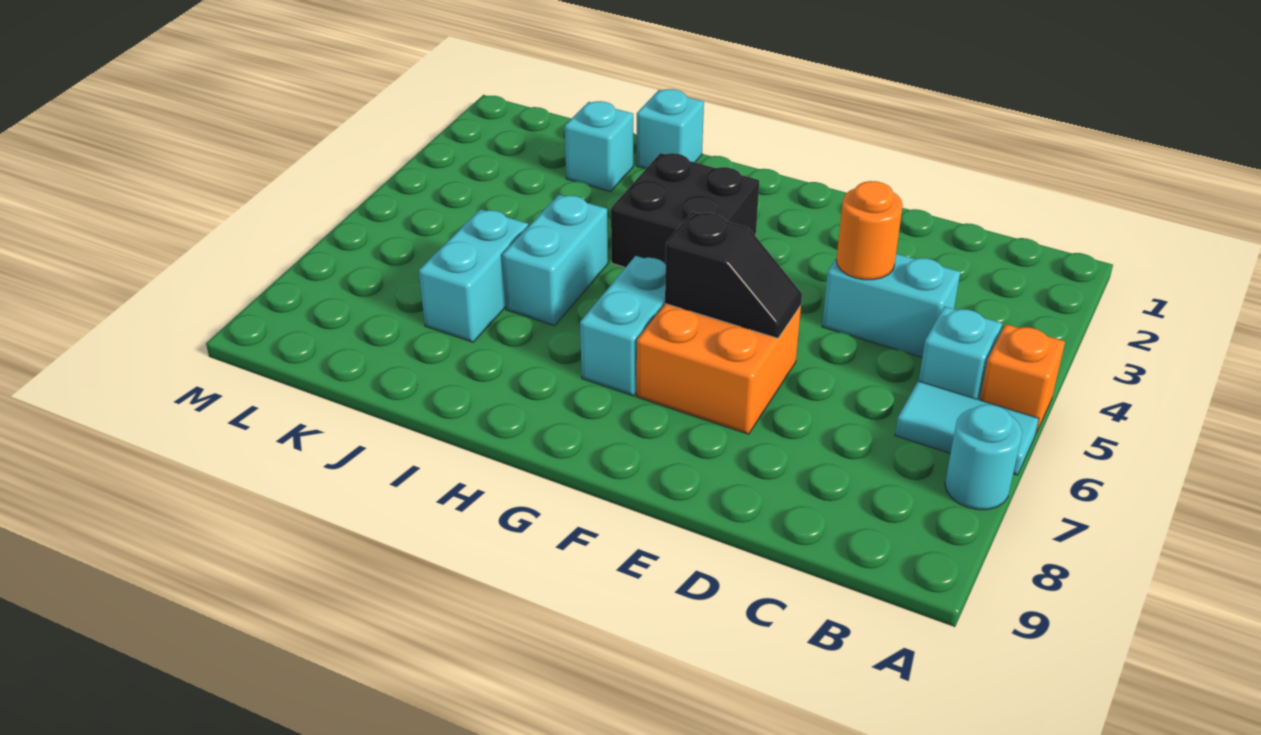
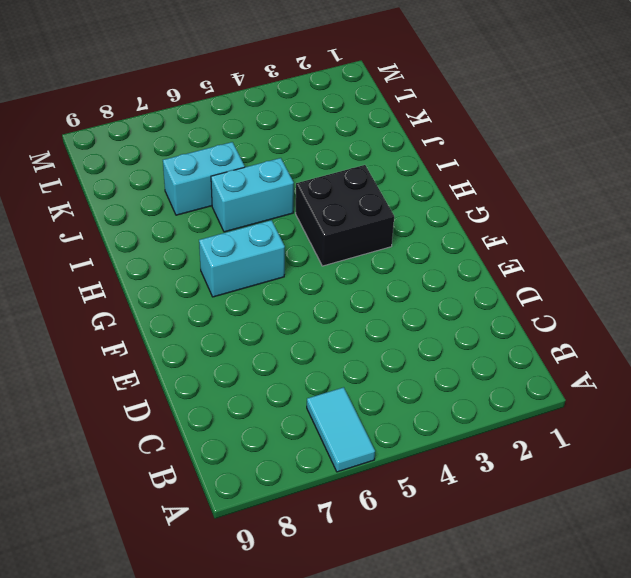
none -> orange brick A5 level 1
none -> cyan round brick A7 level 1
none -> cyan brick B5 level 1

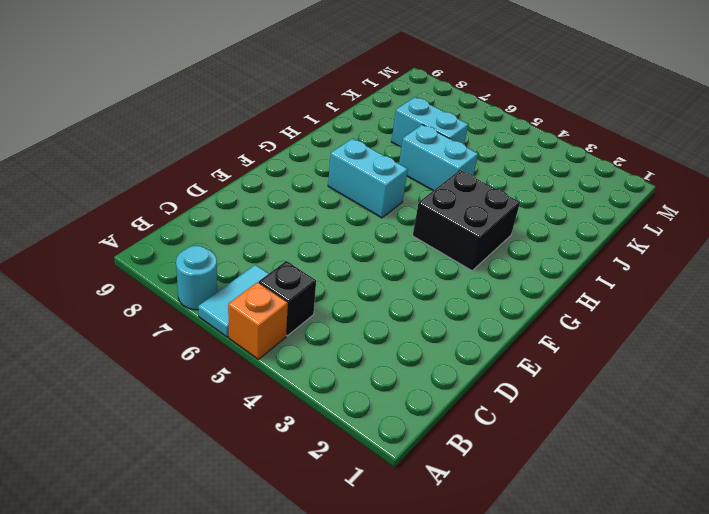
black brick B5 level 1 -> cyan brick B5 level 1
none -> cyan brick C4:D4 level 1
none -> orange brick E6:F7 level 1
none -> cyan brick I1 level 1

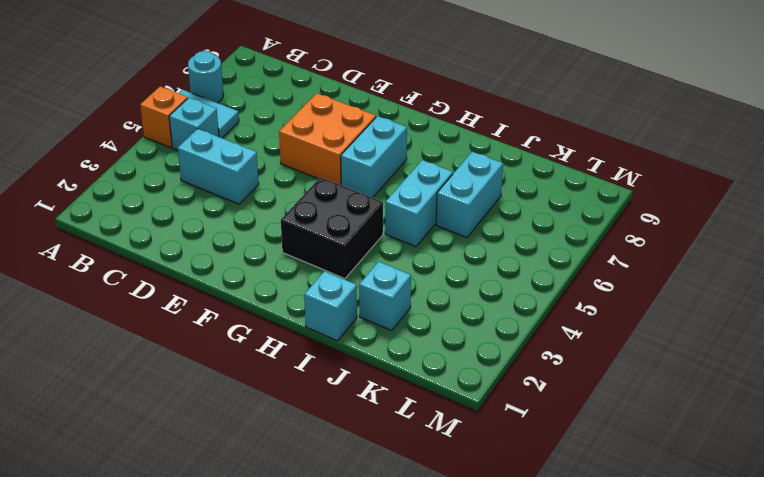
none -> orange round brick D4 level 2
none -> black slope E6:F6 level 2 top F

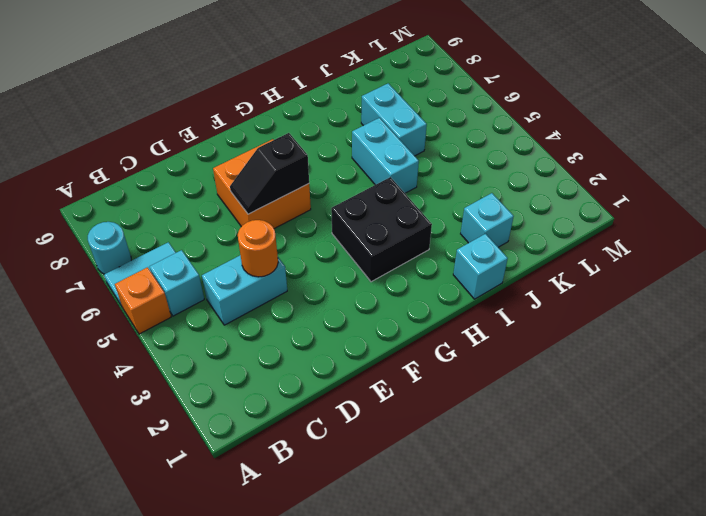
none -> cyan brick G6:G7 level 1

